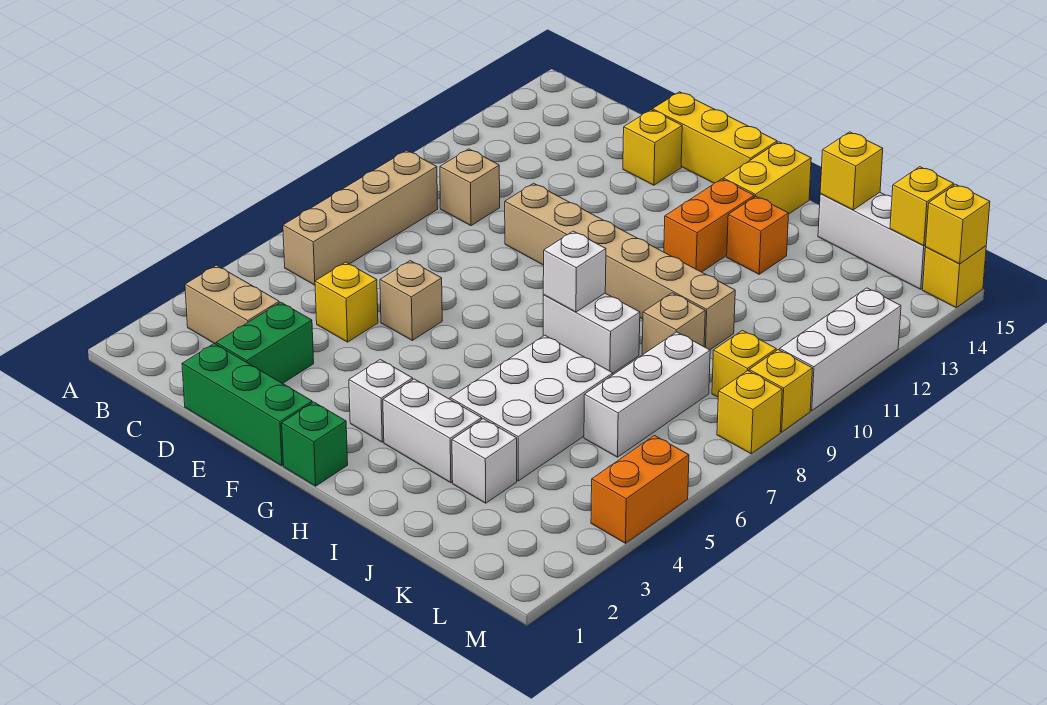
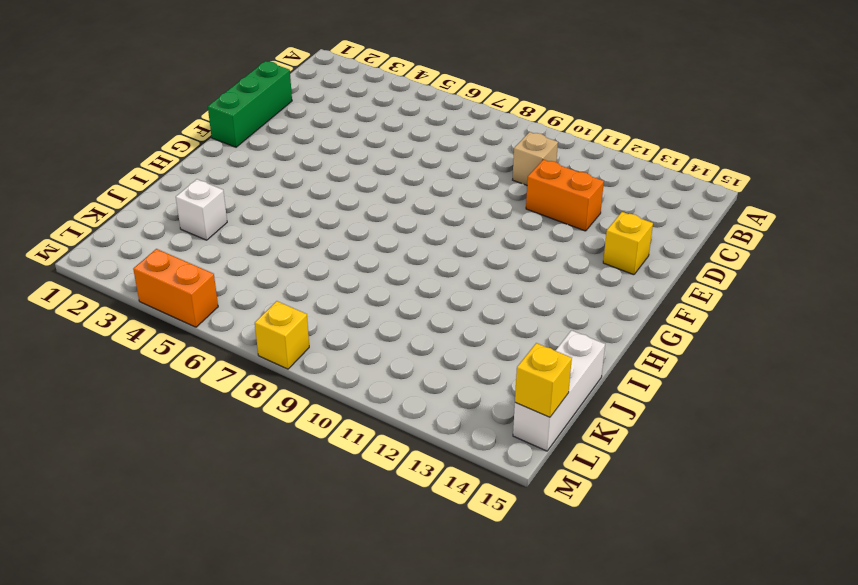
orange brick D11:D12 level 1 -> orange brick H12:H13 level 1
none -> tan brick B3:C3 level 1
none -> tan brick B6:B9 level 1
none -> green brick D2:D3 level 1
none -> yellow brick D5 level 1

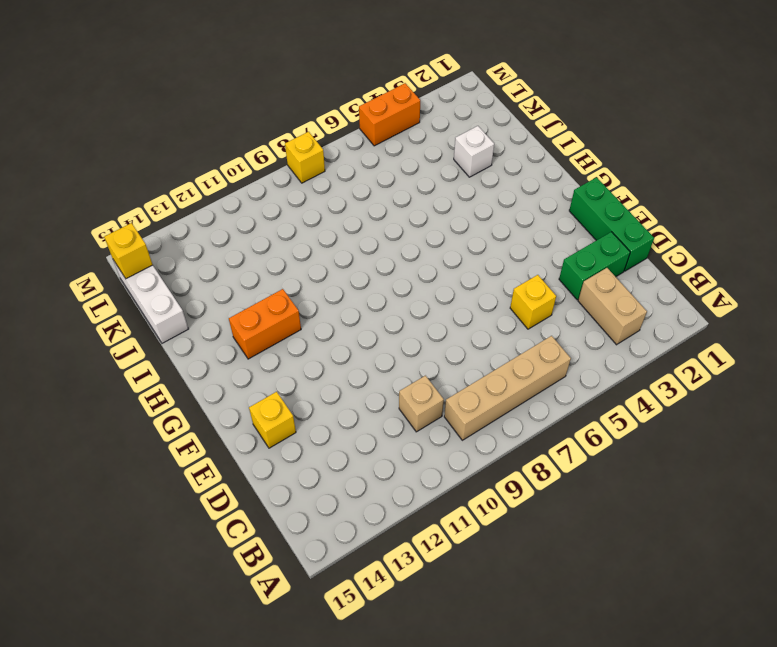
none -> tan brick E6 level 1
none -> tan brick E10:J10 level 1
none -> yellow brick E15:G15 level 1
none -> green brick G1 level 1

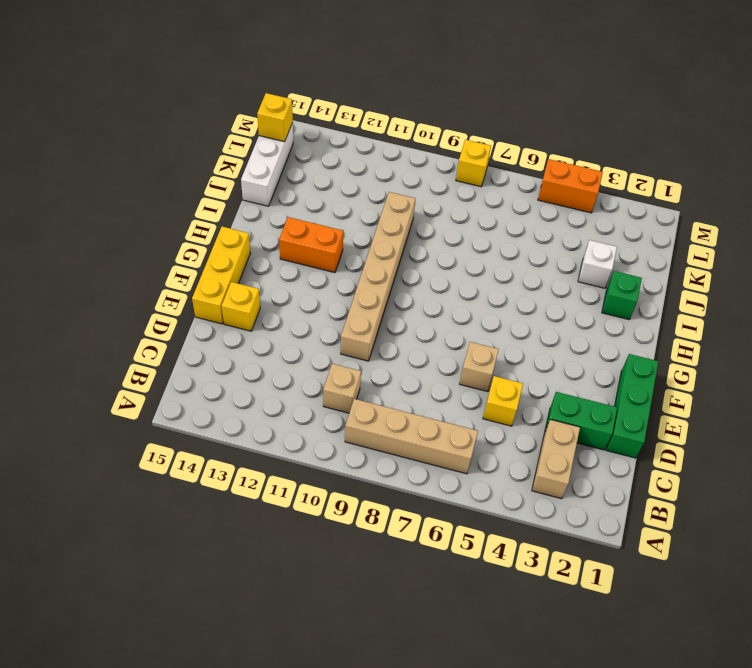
green brick I2 level 1 -> green brick G1 level 1
none -> white brick G3 level 1
none -> white brick H3:I3 level 1
none -> white brick H8:I8 level 1
none -> yellow brick H14:H15 level 1

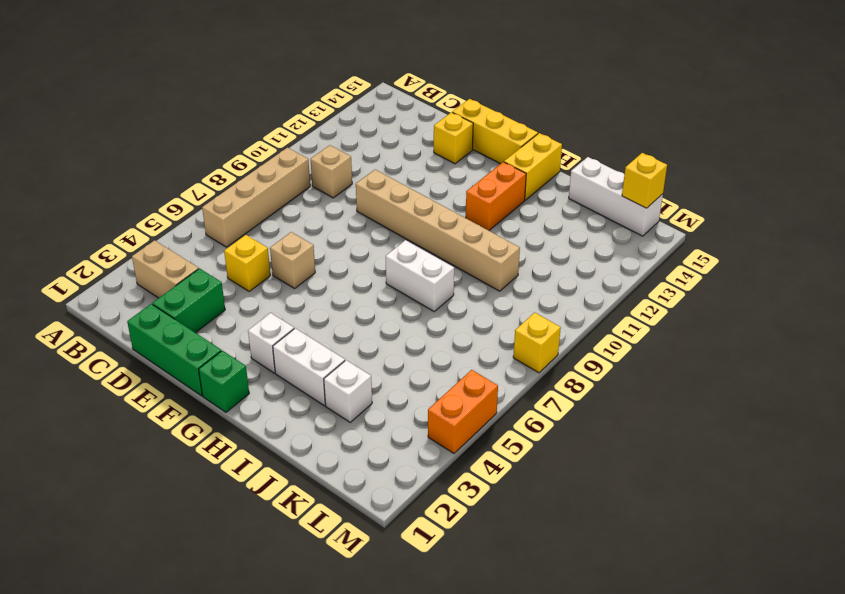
none -> white brick I4:J6 level 1
none -> orange brick I13 level 1
none -> tan brick J9 level 1
none -> white brick K6:K8 level 1

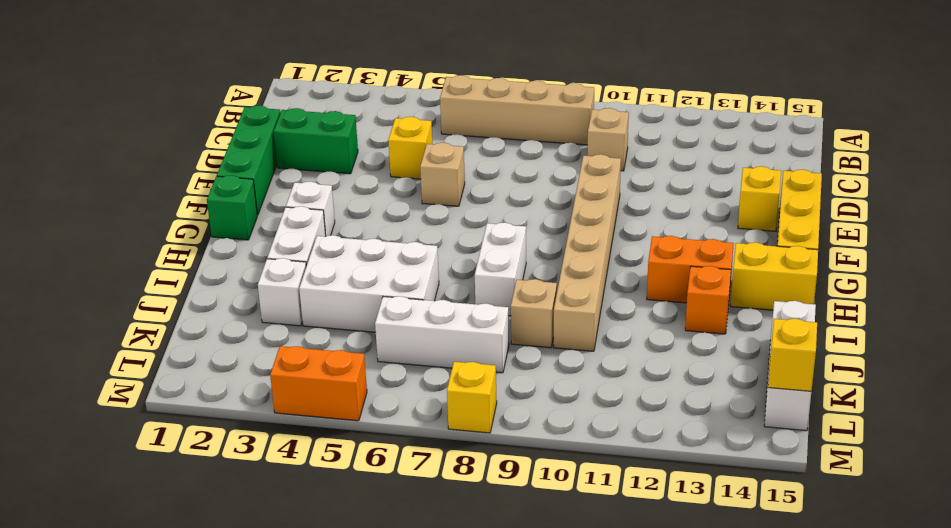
none -> tan brick B3:C3 level 1
none -> yellow brick L9 level 1
none -> yellow brick M9 level 1
none -> white brick M10:M12 level 1

